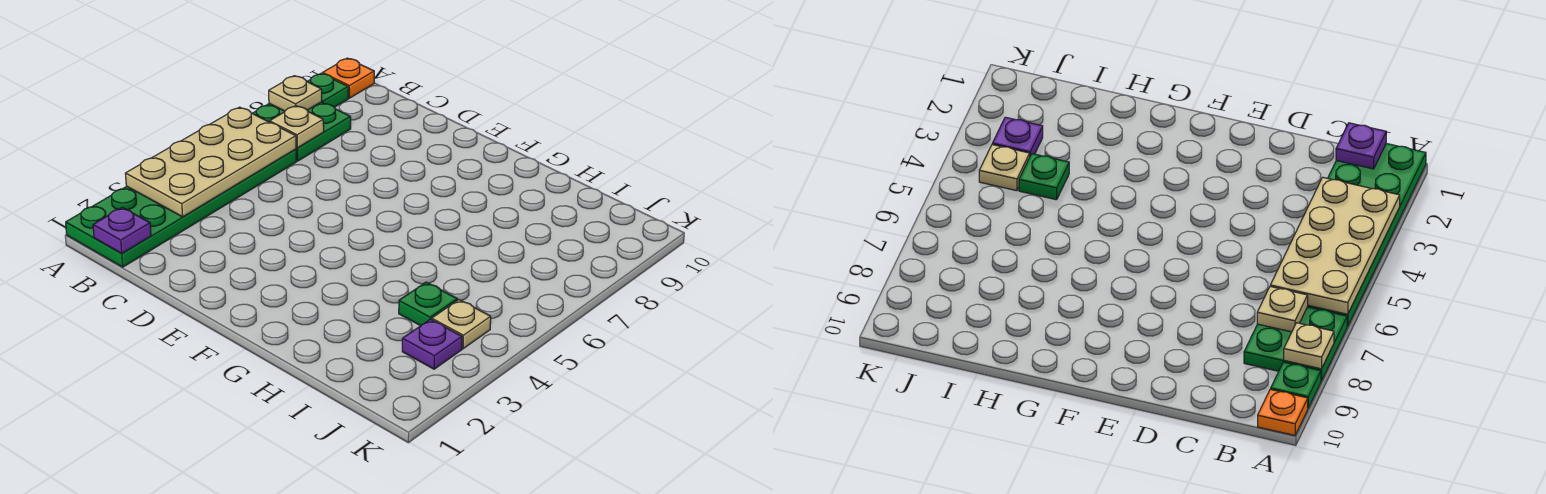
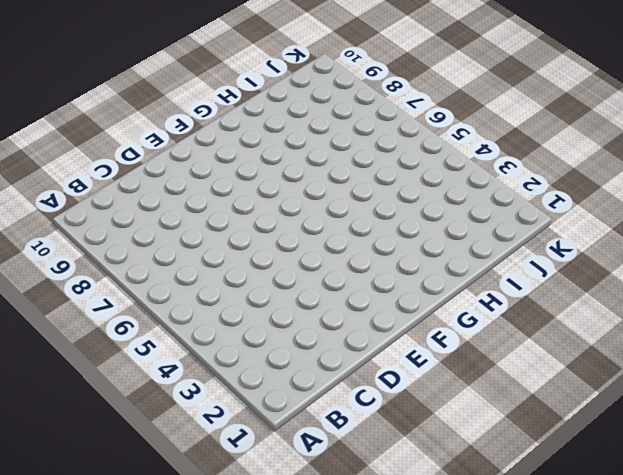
none -> green plate A1:B6 level 1
none -> green plate A7:B8 level 1

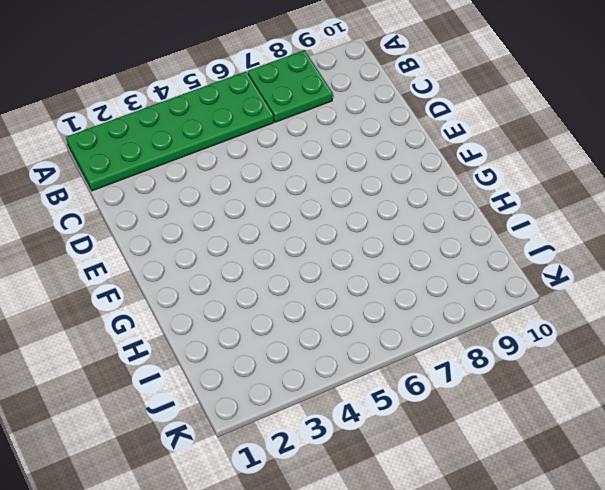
none -> green plate A9 level 1
none -> orange plate A10 level 1

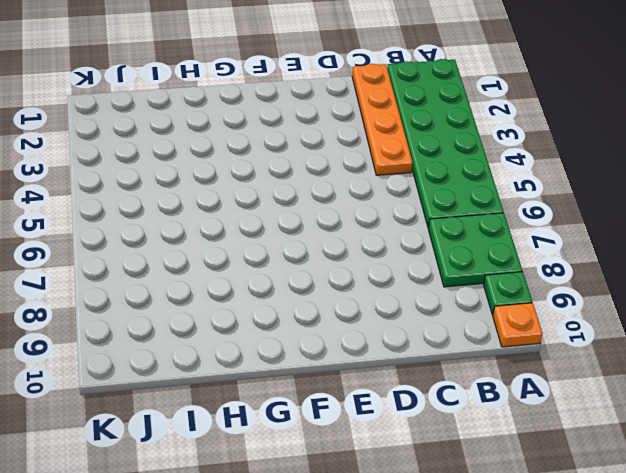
orange plate C1:C4 level 1 -> none
none -> green plate I4 level 1
none -> purple plate J3 level 1

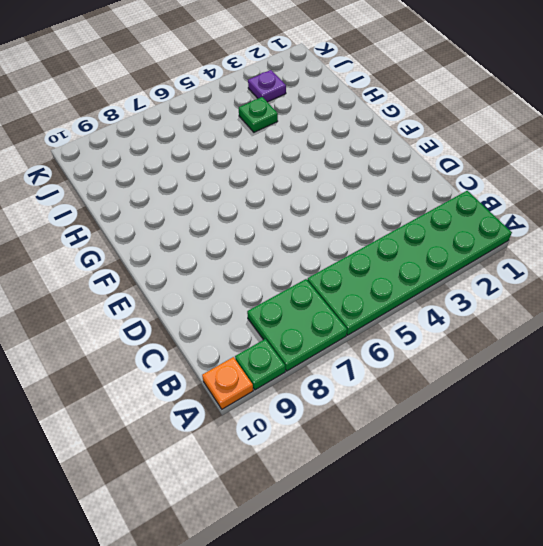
none -> tan plate J4 level 1
none -> tan plate A3:B6 level 2

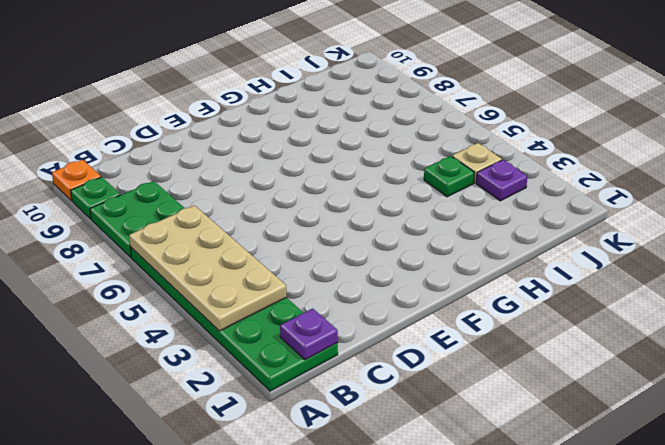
none -> tan plate A8 level 2
none -> tan plate B7 level 2

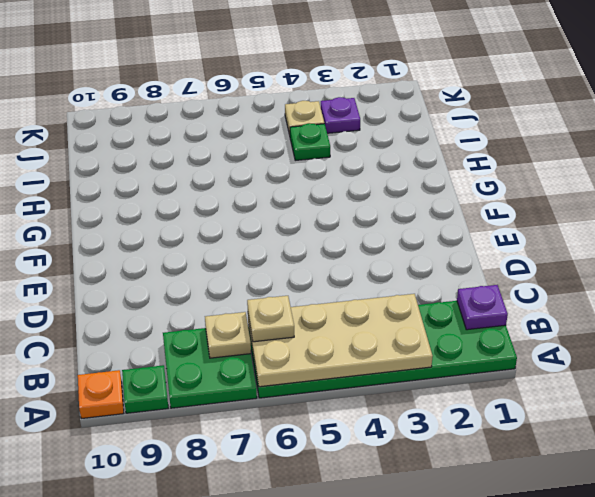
tan plate B6 level 3 -> tan plate A8 level 2

